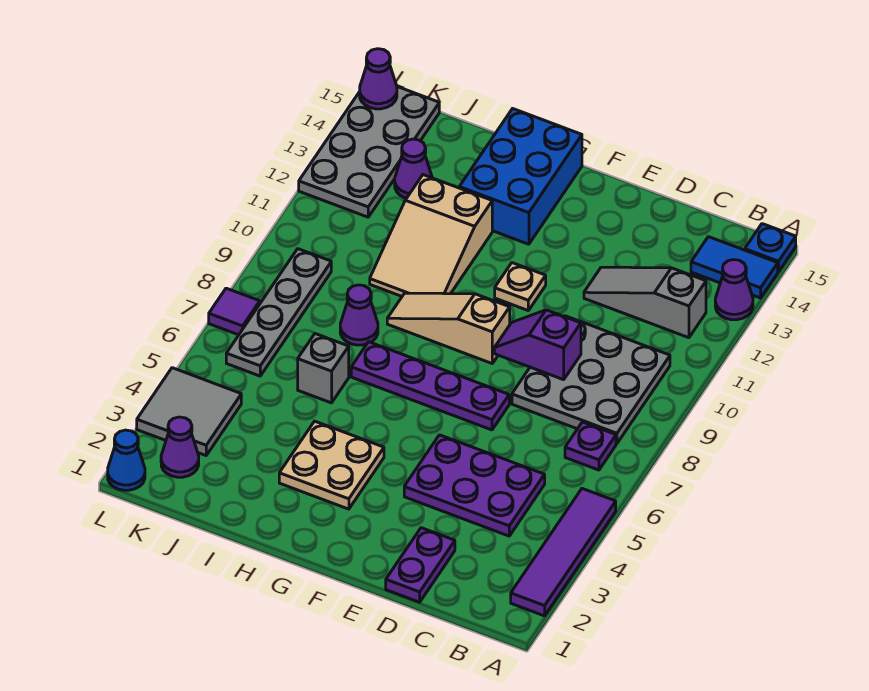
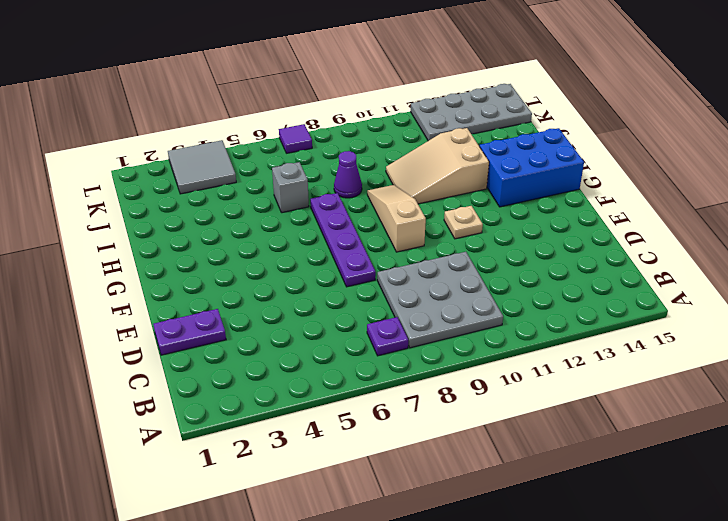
none -> purple tile A2:A5 level 1
none -> purple cone A13 level 1
none -> blue tile A14:B14 level 1

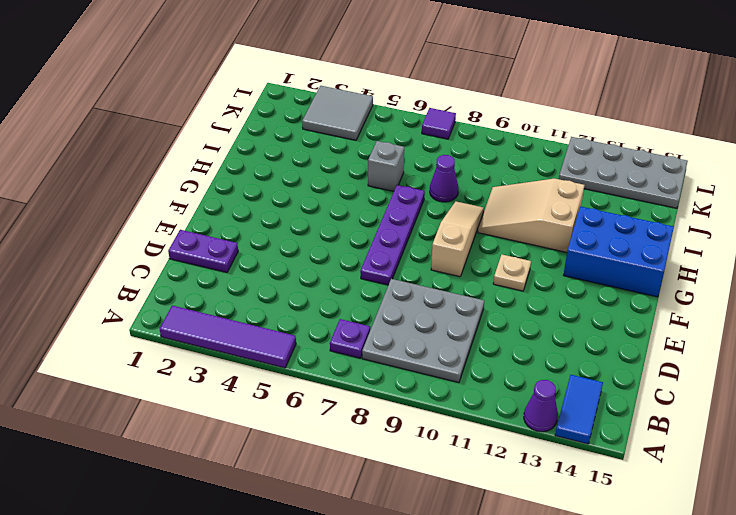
none -> blue plate A15 level 1
none -> grey slope B12:D12 level 1 top B
none -> purple plate C4:E5 level 1

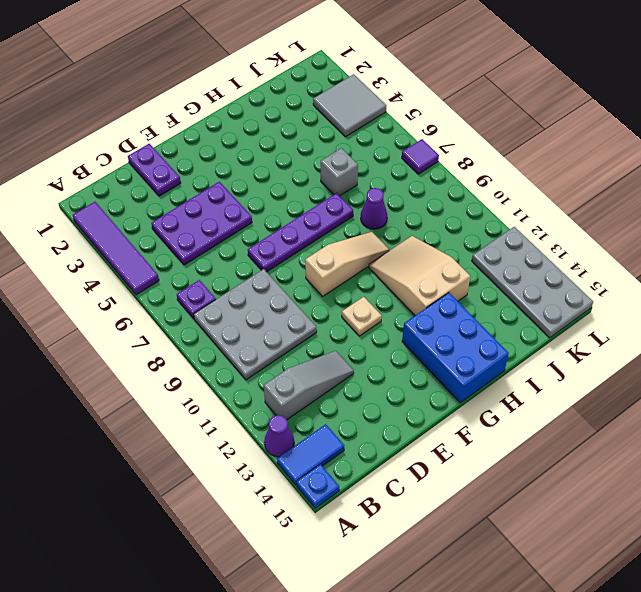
none -> tan plate G3:H4 level 1
none -> purple cone J13 level 1
none -> purple cone K2 level 1

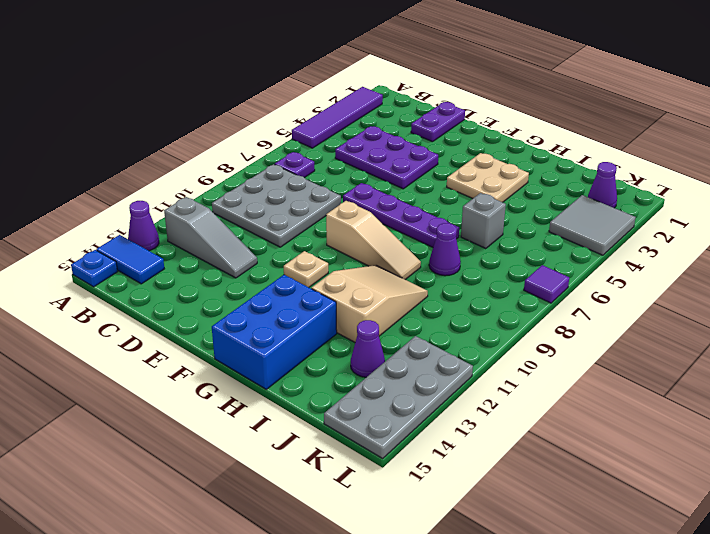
none -> grey plate K6:K9 level 1
none -> blue cone L1 level 1
none -> purple slope D9:E9 level 2 top D

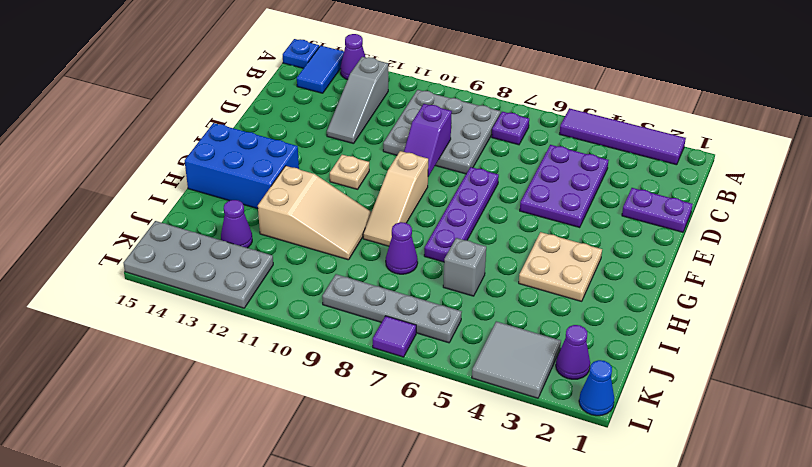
none -> purple cone L15 level 2

